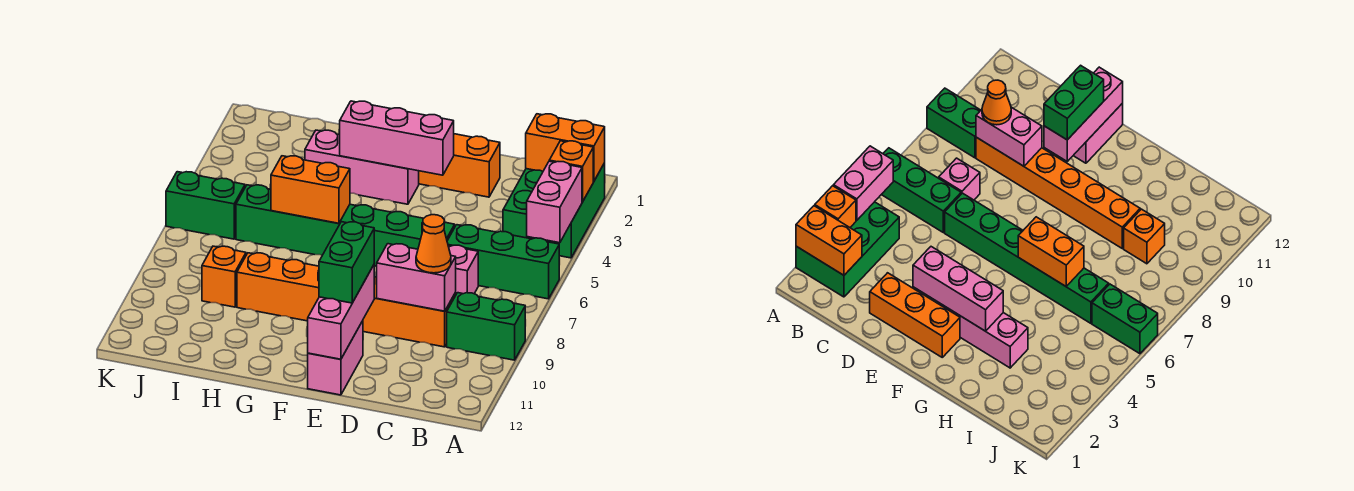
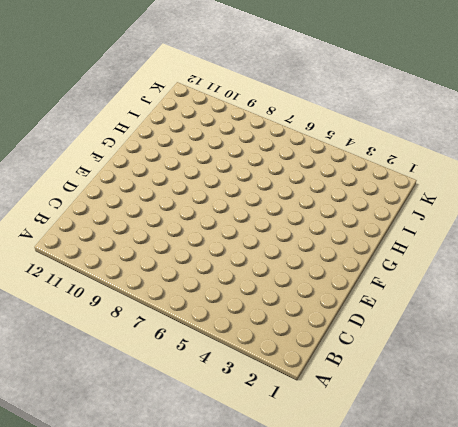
none -> green brick A2:B4 level 1
none -> green brick A6:C6 level 1
none -> green brick A9:B9 level 1

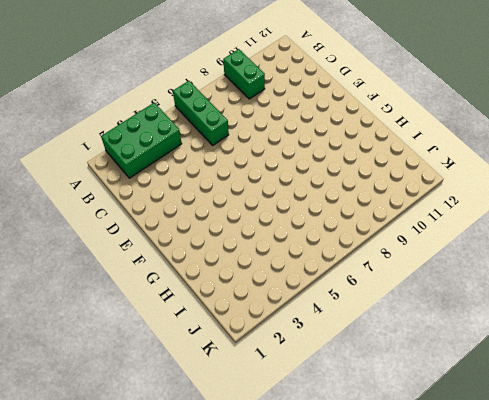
none -> pink brick C7 level 1
none -> orange brick C9:H9 level 1
none -> orange brick D2:F2 level 1

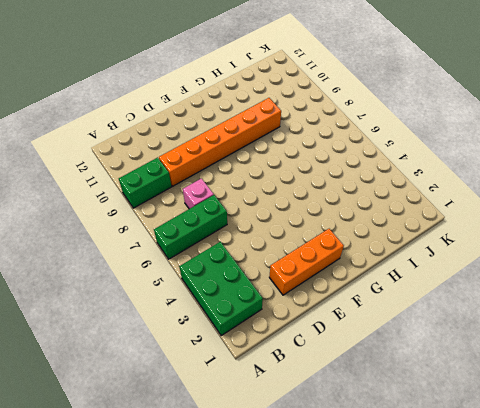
none -> green brick D6:I6 level 1
none -> pink brick E11:E12 level 1
none -> pink brick F3:H3 level 1

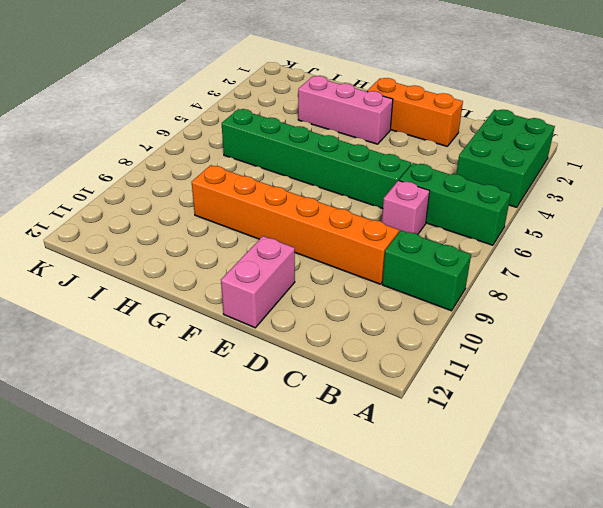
none -> orange brick I9 level 1
none -> green brick J6:K6 level 1
none -> orange brick A2:B2 level 2

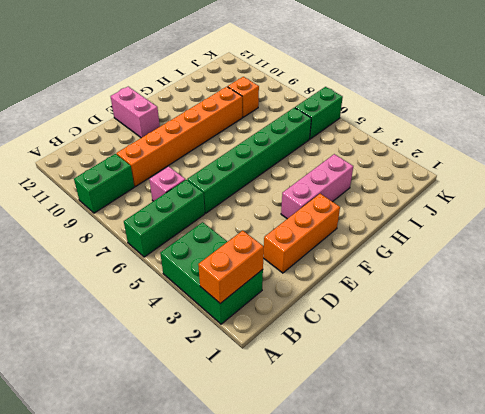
none -> orange brick A3 level 2
none -> pink brick A4:A5 level 2
none -> pink brick C9:D9 level 2

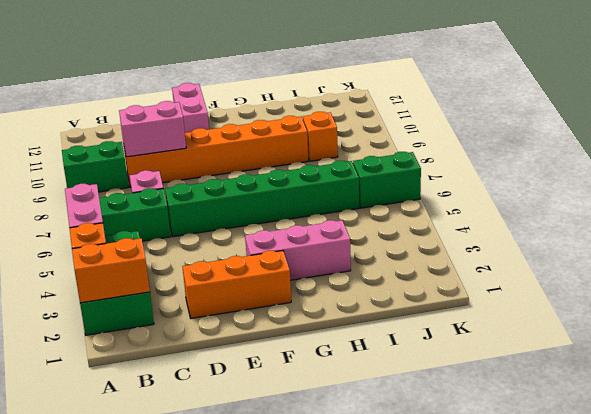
none -> pink brick E3:G3 level 2
none -> pink brick E10:E12 level 2
none -> orange brick G6:H6 level 2

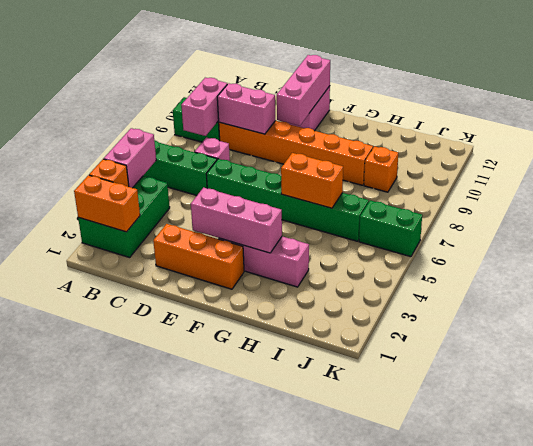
pink brick B8:B9 level 2 -> none
none -> orange cone C9 level 3
none -> green brick E10:E11 level 3

